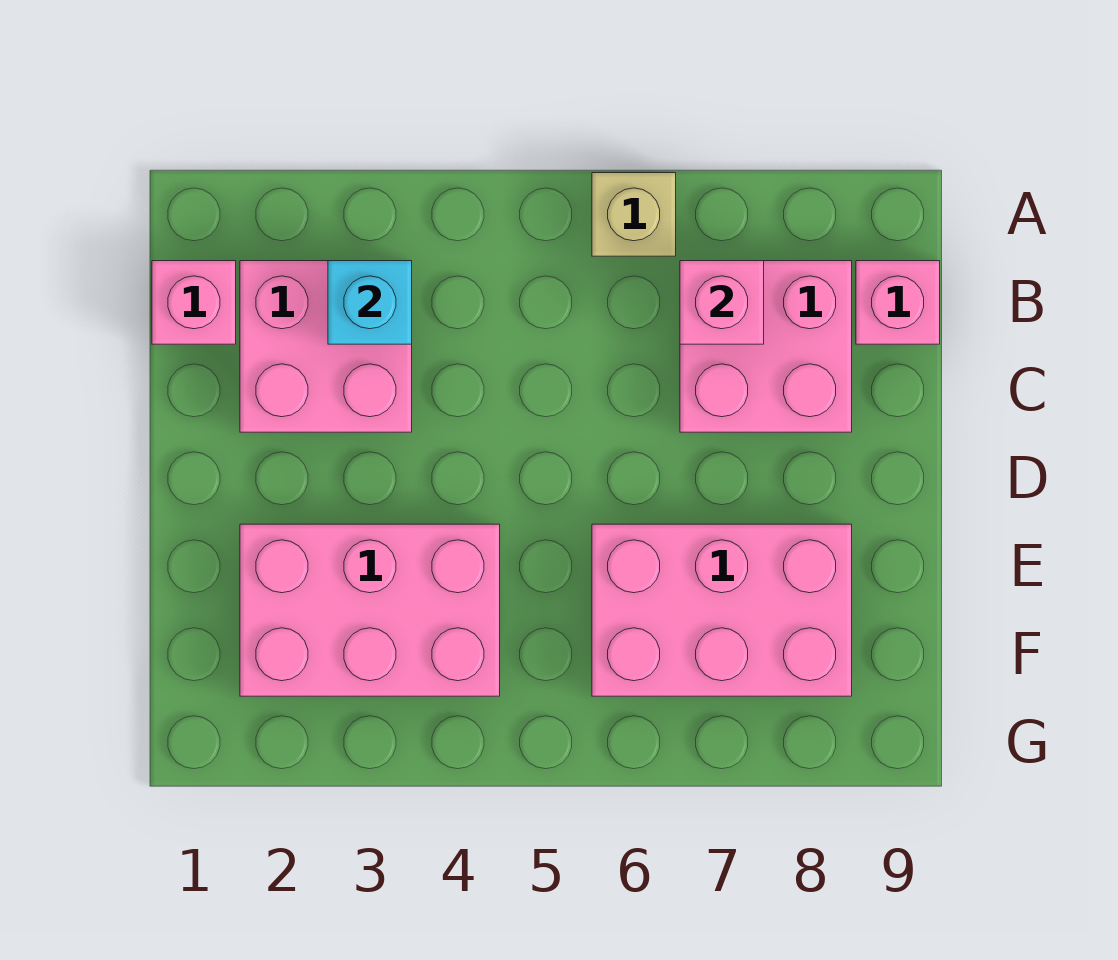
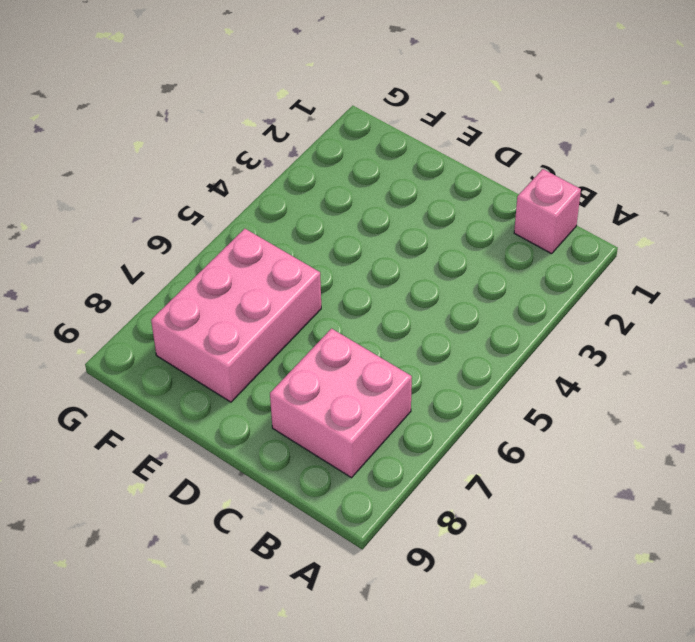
none -> tan brick A6 level 1
none -> pink brick B2:C3 level 1

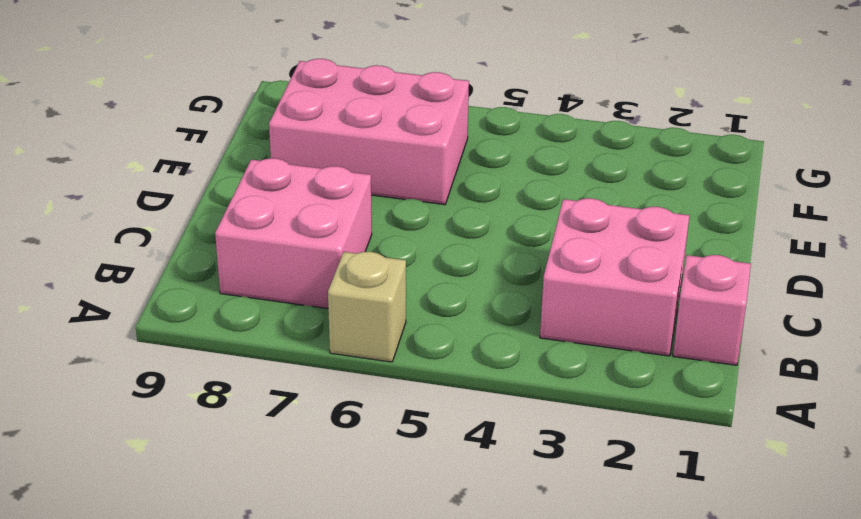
none -> pink brick B9 level 1
none -> pink brick E2:F4 level 1

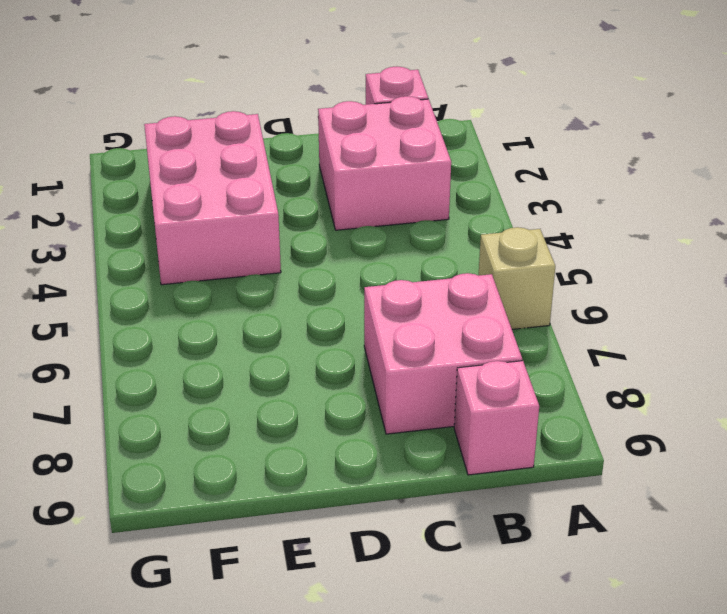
none -> pink brick E6:F8 level 1
none -> cyan brick B3 level 2

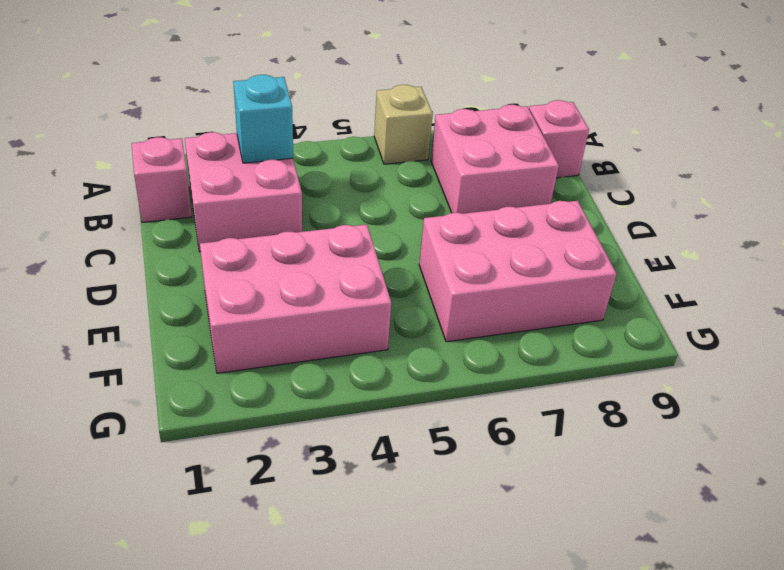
none -> pink brick B7 level 2

